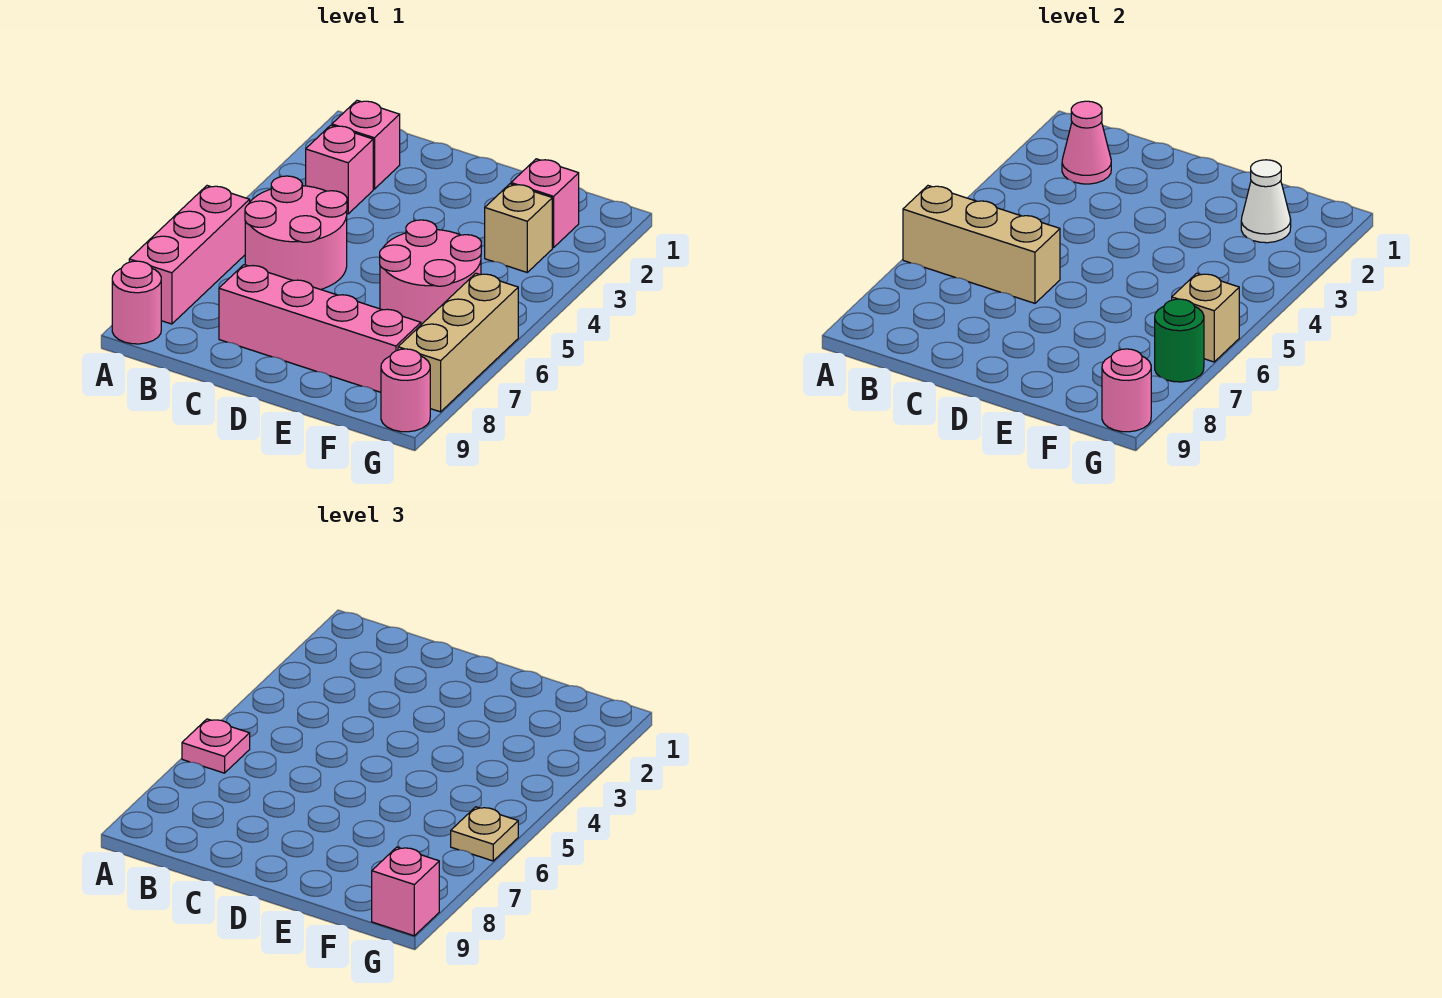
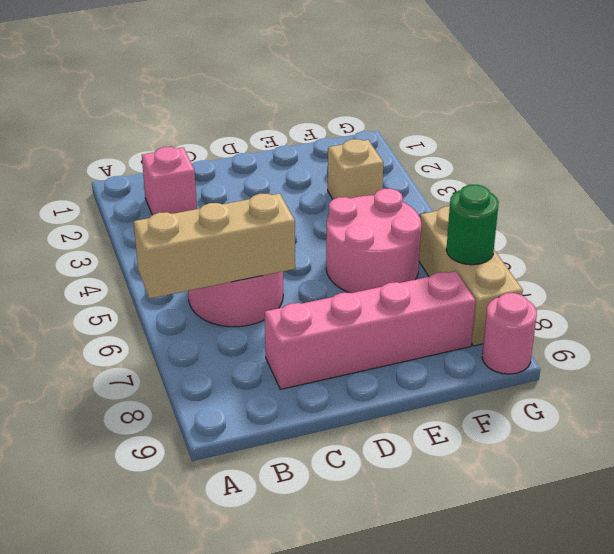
none -> pink brick A6:A8 level 1
none -> pink round brick A9 level 1
none -> pink brick B3 level 1

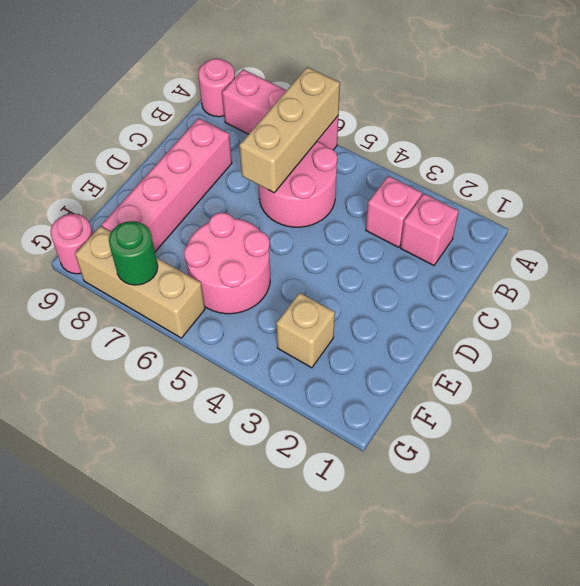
none -> pink brick F2 level 1
none -> pink cone B2 level 2
none -> white cone F2 level 2

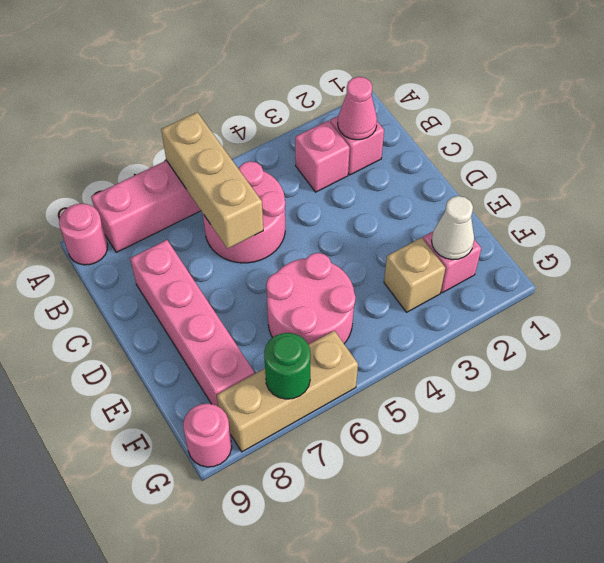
none -> tan brick G6 level 2
none -> pink round brick G9 level 2
none -> pink plate A6 level 3

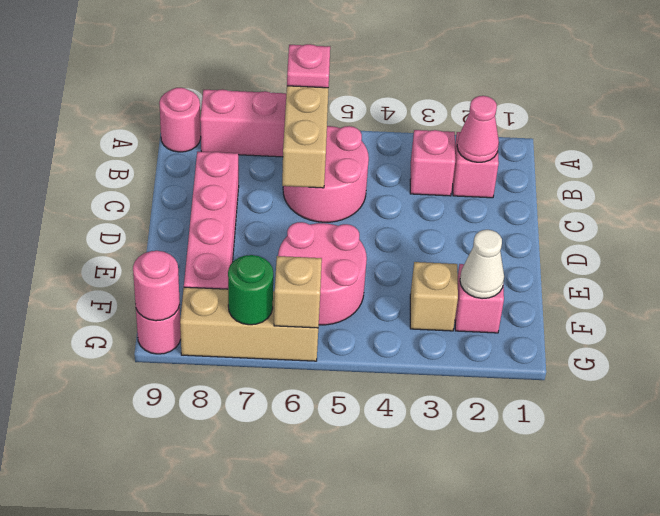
none -> tan plate G6 level 3
none -> pink brick G9 level 3

